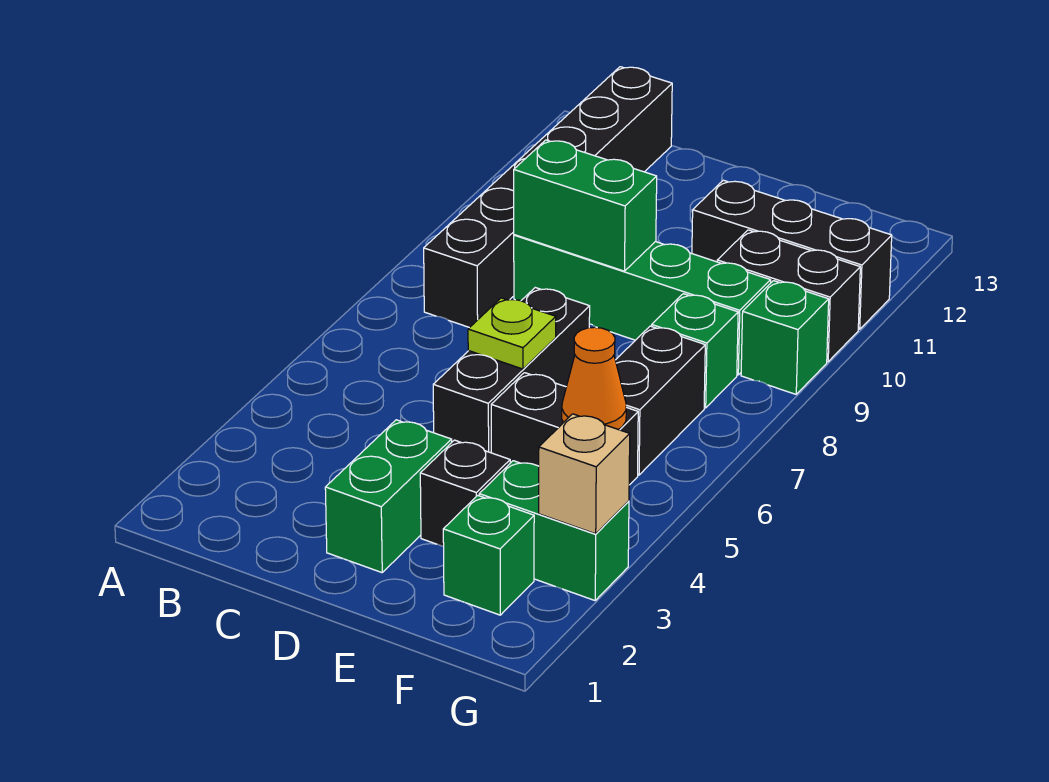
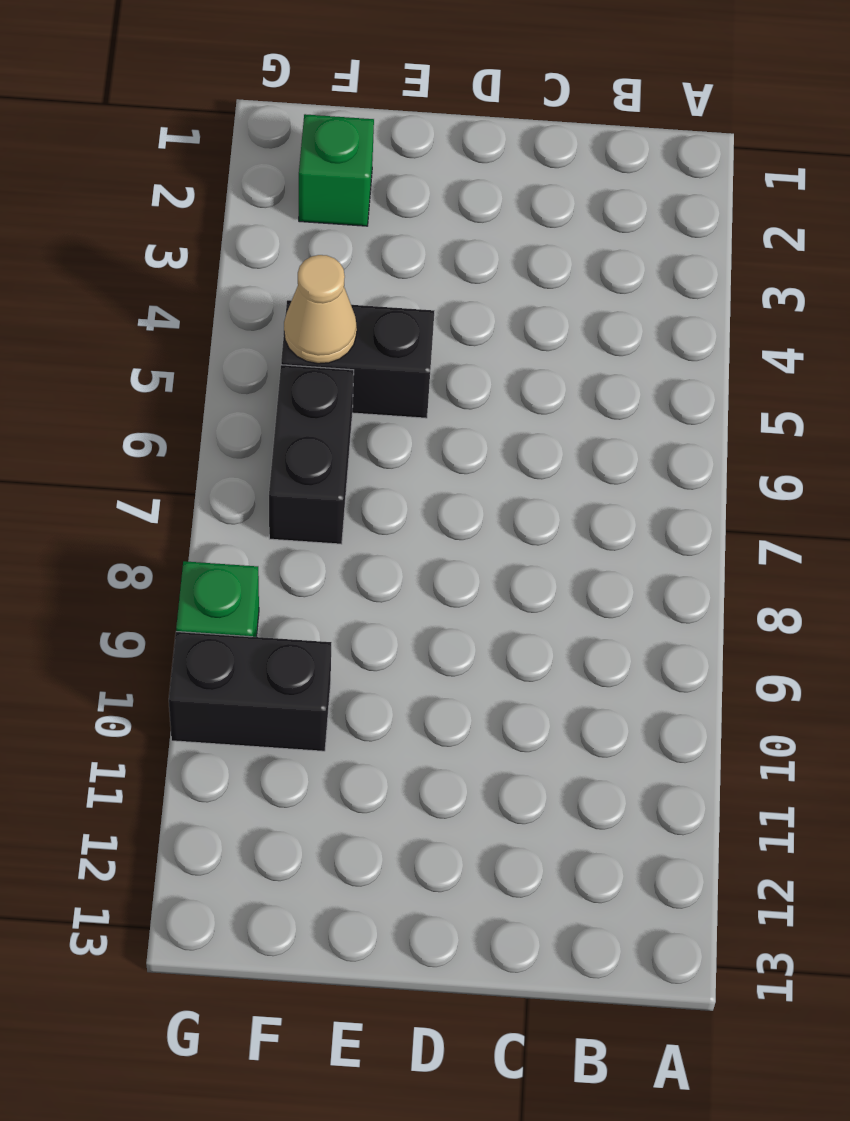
tan cone F5 level 2 -> orange cone F5 level 2
none -> black brick B8:B13 level 1
none -> green brick C9:F9 level 1
none -> green brick D2:D3 level 1

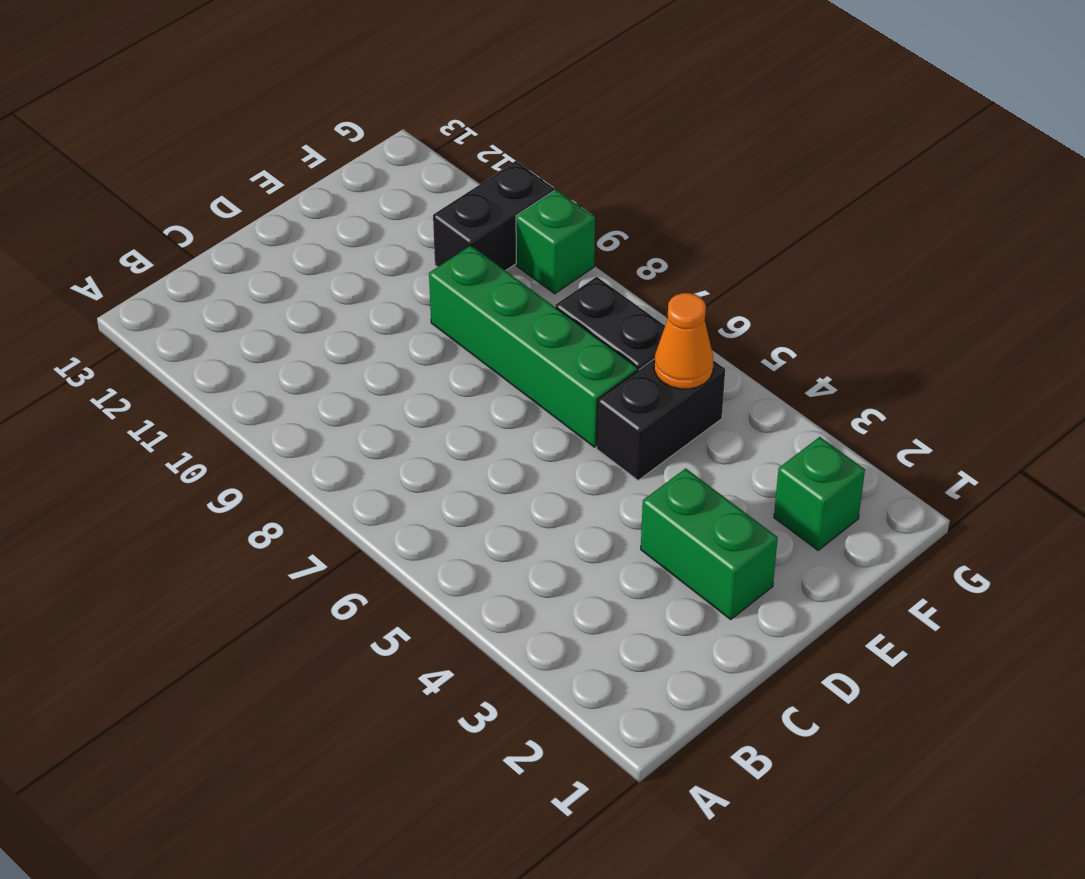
green brick E6:E9 level 1 -> green brick C9:F9 level 1
none -> black brick B8:B13 level 1
none -> black brick D5:D7 level 1
none -> black brick E3 level 1

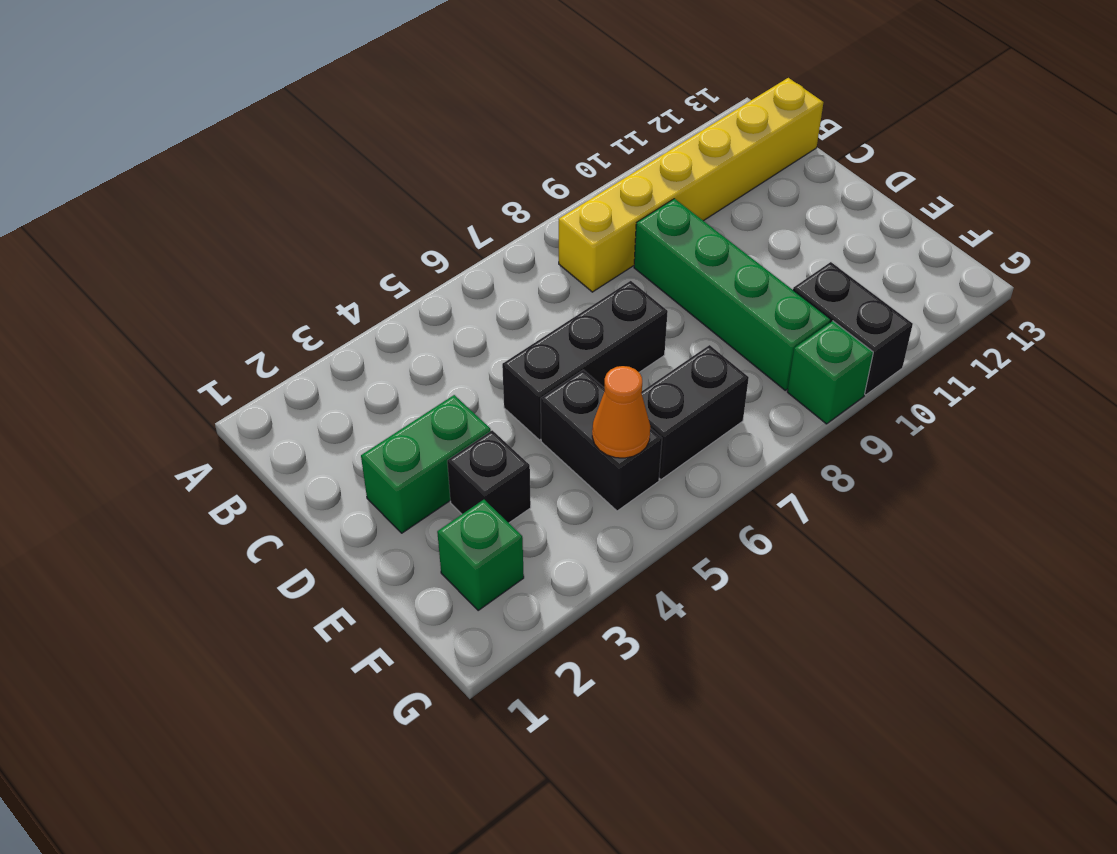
yellow brick B8:B13 level 1 -> black brick B8:B13 level 1
none -> black brick E11:G11 level 1
none -> green brick F3:G3 level 1
none -> green brick F8 level 1

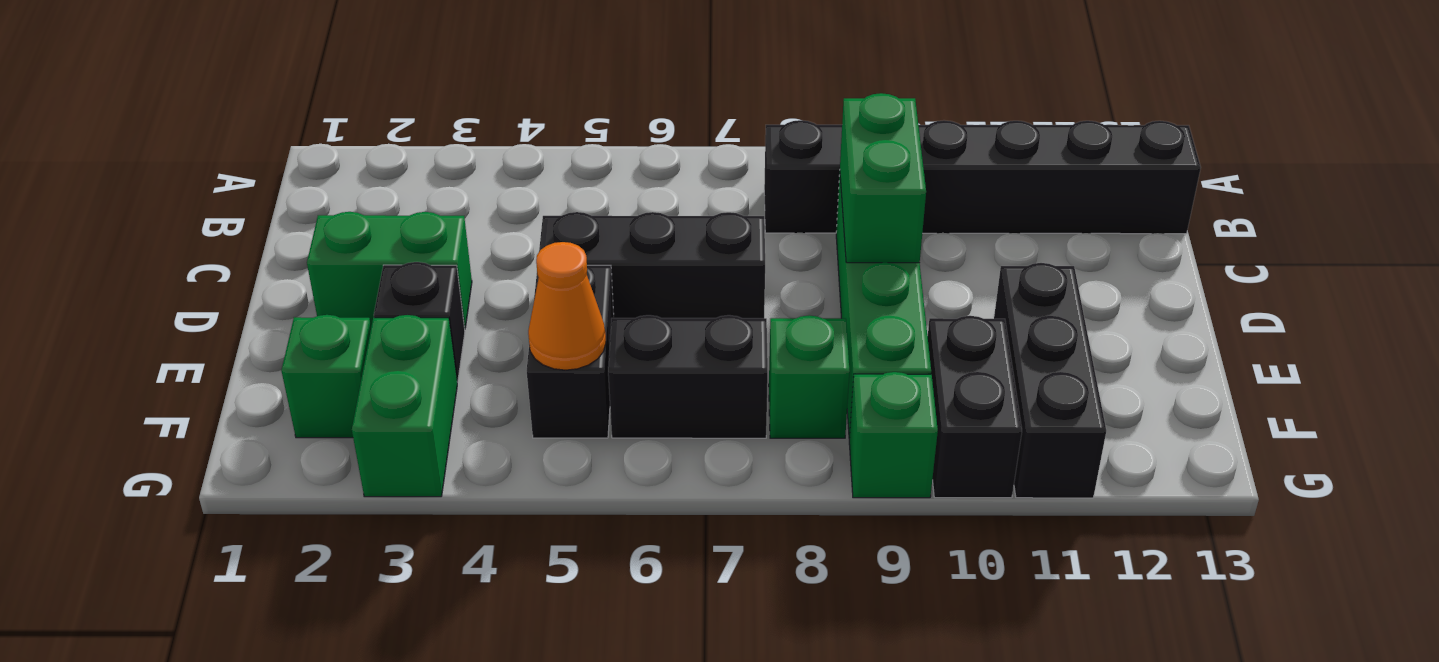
none -> lime plate D6 level 2
none -> tan brick G3 level 2

